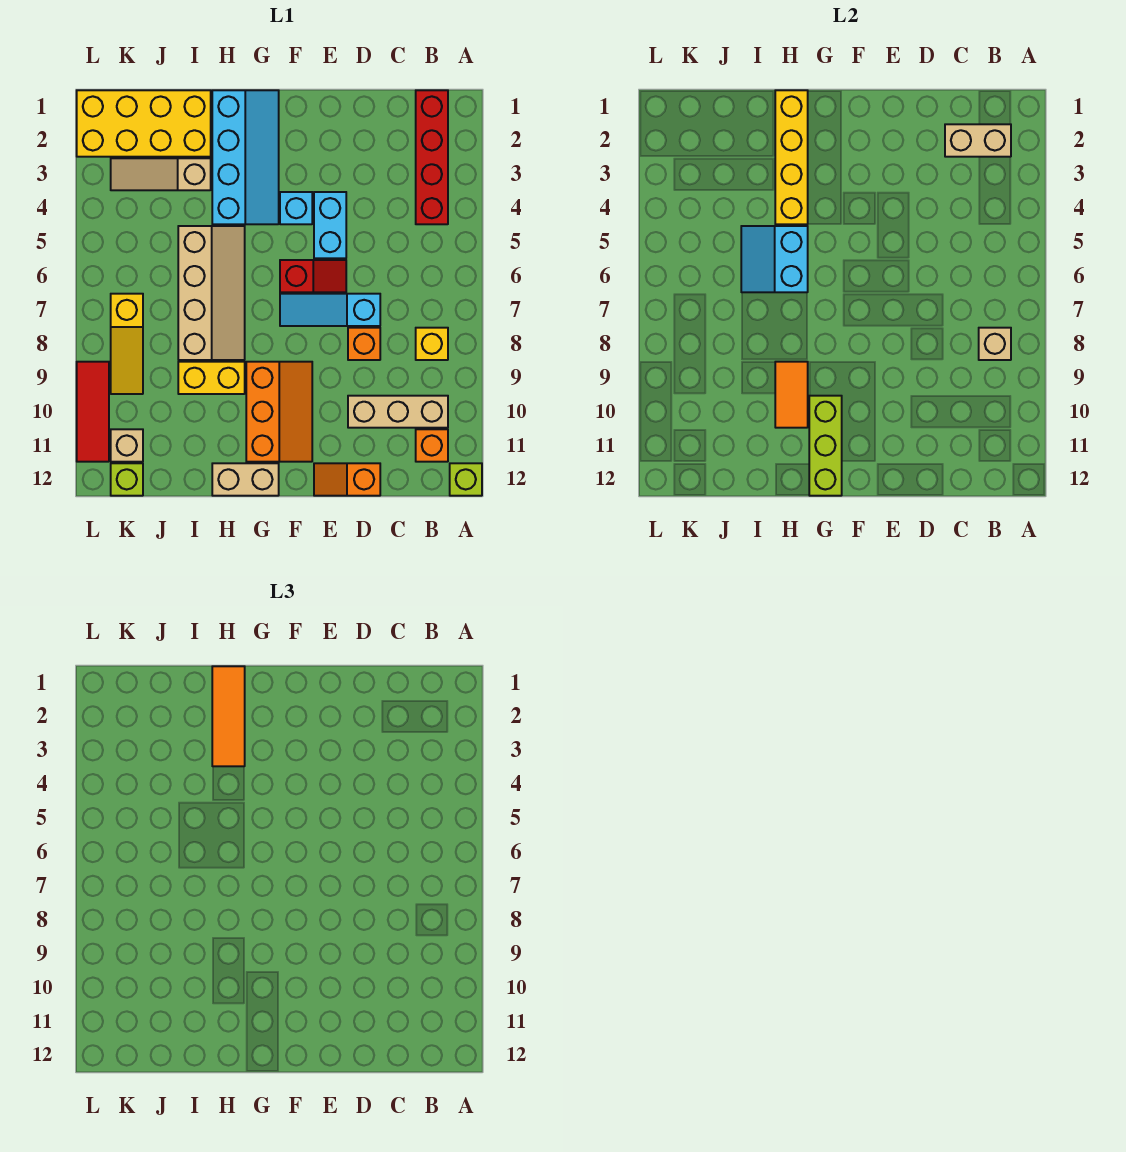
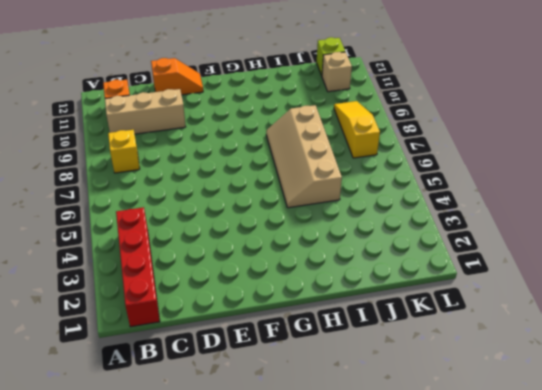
none -> lime brick A12 level 1
none -> cyan slope D7:F7 level 1 top D
none -> orange brick D8 level 1

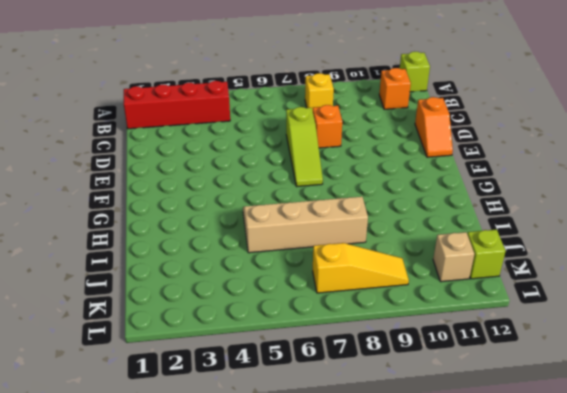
lime slope D7:F7 level 1 top D -> cyan slope D7:F7 level 1 top D
none -> tan brick B10:D10 level 1
none -> cyan brick E4:E5 level 1
none -> red slope E6:F6 level 1 top F

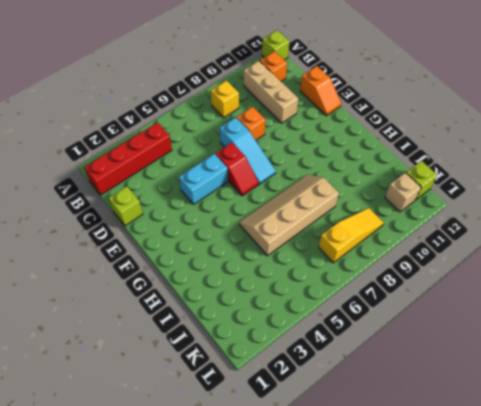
lime brick D1 level 1 -> none
red slope E6:F6 level 1 top E -> red slope E6:F6 level 1 top F
none -> cyan brick F4 level 1
none -> orange slope F9:G11 level 1 top G
none -> cyan slope G1:H4 level 1 top H

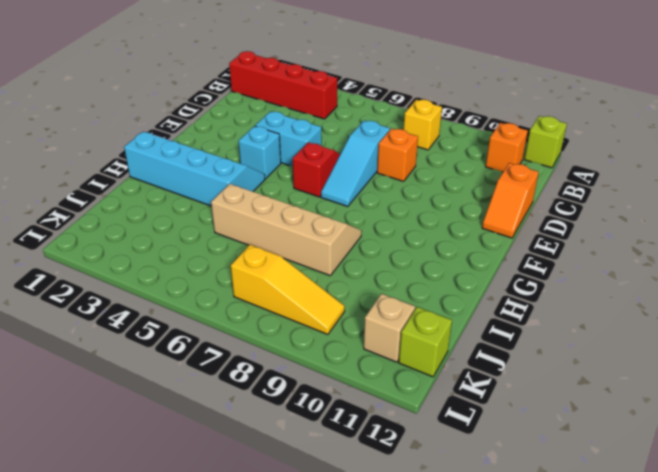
none -> tan brick B10:D10 level 1
none -> orange slope F9:G11 level 1 top G
none -> tan brick G12:H12 level 1

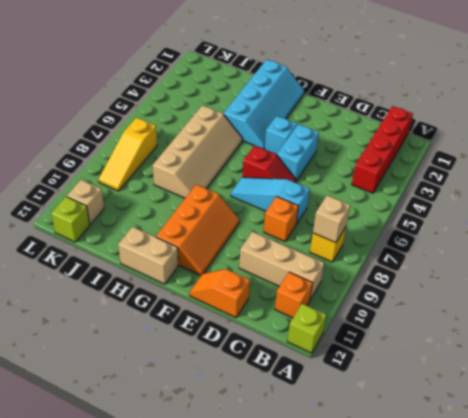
none -> yellow brick H9:I9 level 1
none -> yellow brick I1:L2 level 1
none -> tan slope I3:K3 level 1 top I

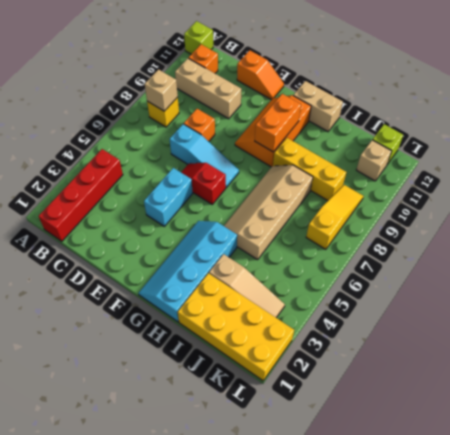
orange brick G9:G10 level 2 -> lime brick G10:G12 level 2
yellow brick H9:J9 level 1 -> yellow brick H9:I9 level 1
none -> cyan brick F4 level 1
none -> red tile L9:L11 level 1
none -> tan brick B2:C2 level 2

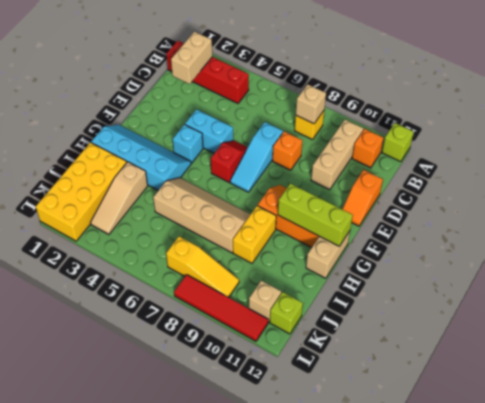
red tile L8:L11 level 1 -> red tile L9:L11 level 1
none -> yellow brick H1:H4 level 2
none -> cyan slope H5:I6 level 2 top H
none -> orange tile H9:H10 level 2

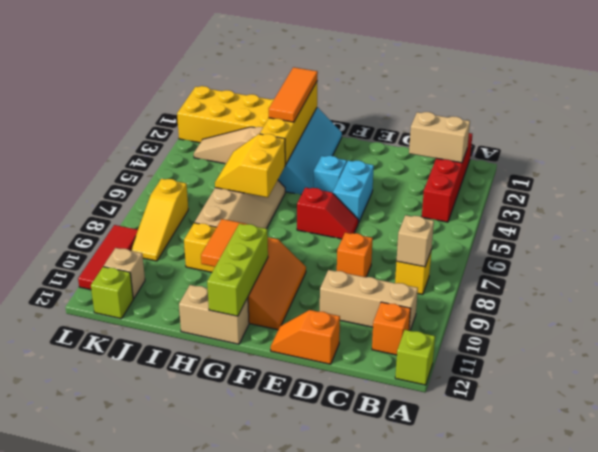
yellow slope H5:I6 level 2 top H -> cyan slope H5:I6 level 2 top H
none -> cyan slope D7:F7 level 1 top D

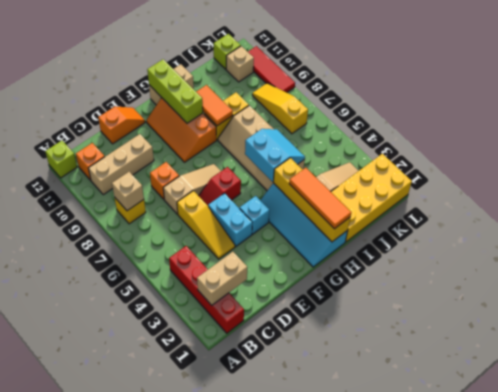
yellow slope D4:D6 level 1 top 6 -> none
tan slope D7:F7 level 1 top D -> cyan slope D7:F7 level 1 top D

